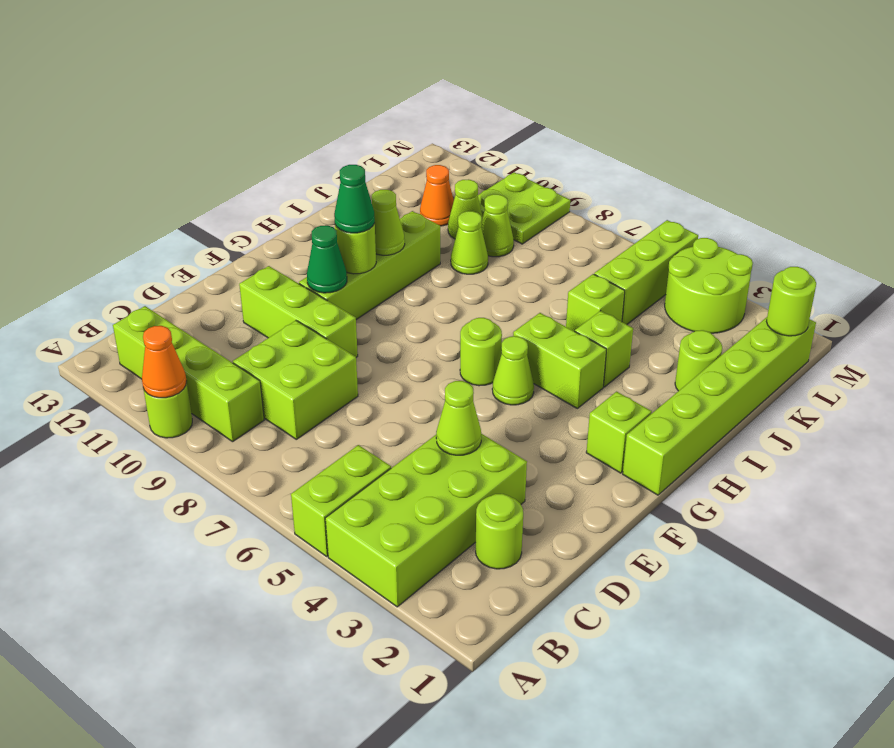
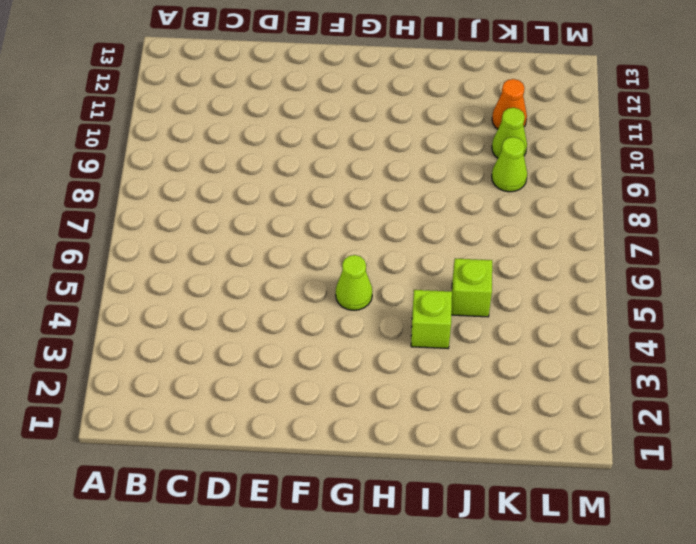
none -> lime brick A3:D4 level 1
none -> lime brick A5:B5 level 1
none -> lime round brick A10 level 1
none -> lime brick B9:B12 level 1

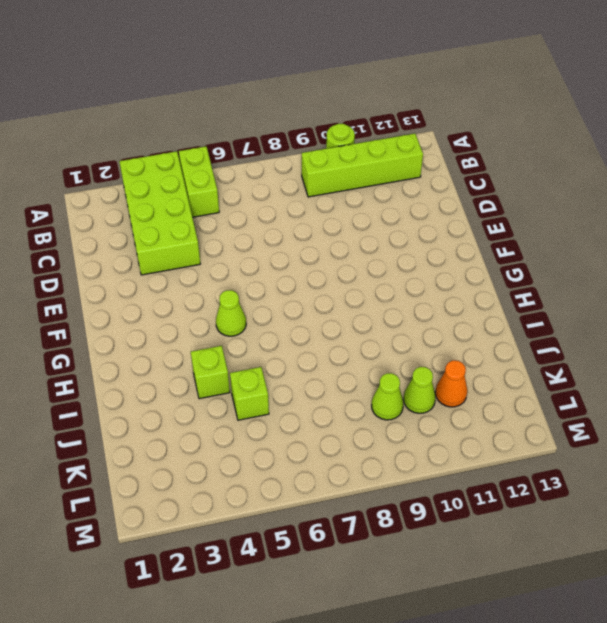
none -> lime round brick C2 level 1
none -> lime brick C8:D9 level 1
none -> lime brick E9:E11 level 1
none -> lime brick F10:I10 level 1

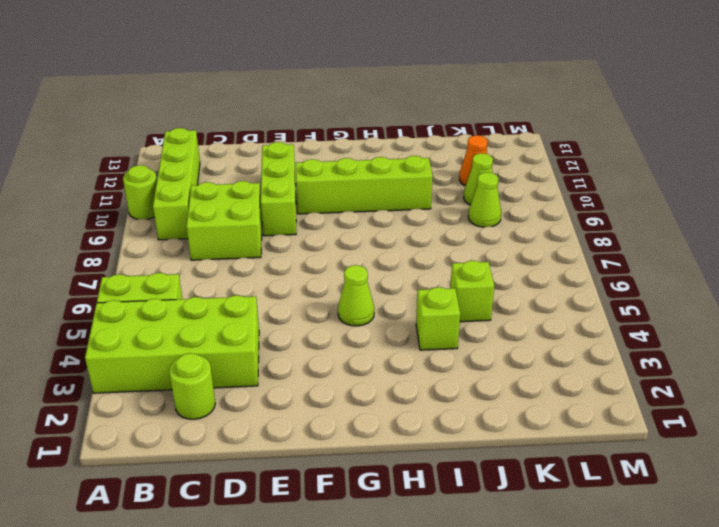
none -> lime brick G1:L1 level 1
none -> lime brick G2 level 1
none -> lime round brick G6 level 1
none -> lime brick H4:H5 level 1

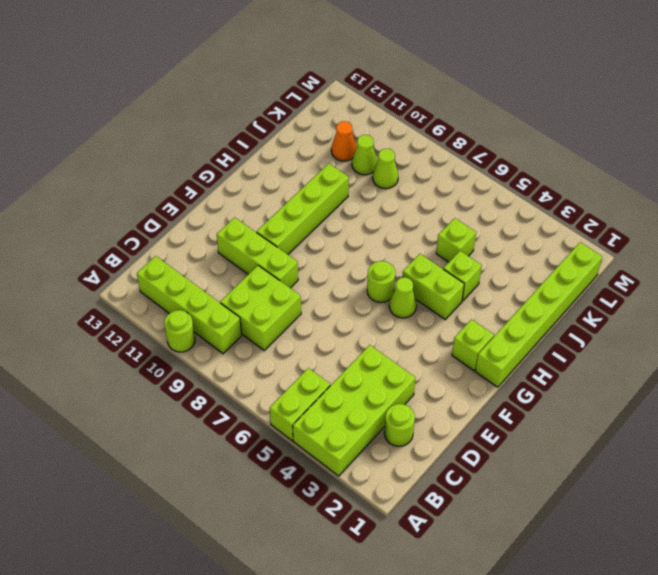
none -> lime round brick J2 level 1
none -> lime cone J9 level 1
none -> lime brick K5:M5 level 1
none -> lime round brick L3:M4 level 1

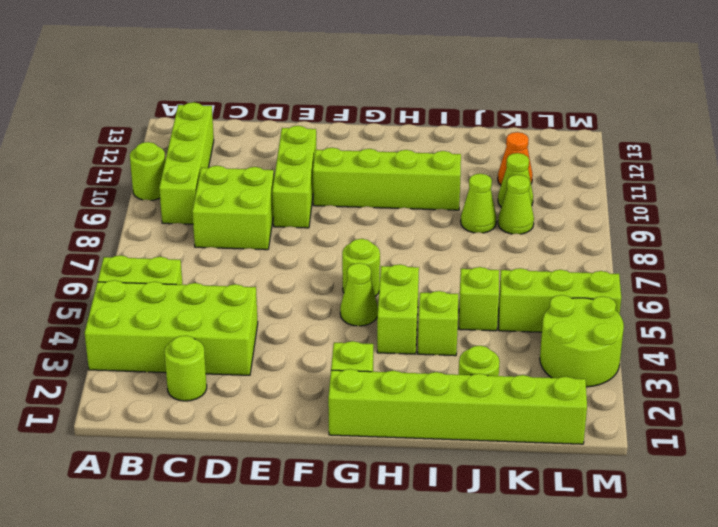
none -> lime plate L9:M10 level 1
none -> orange cone A10 level 2
none -> lime cone D4 level 2
none -> green cone F10 level 2

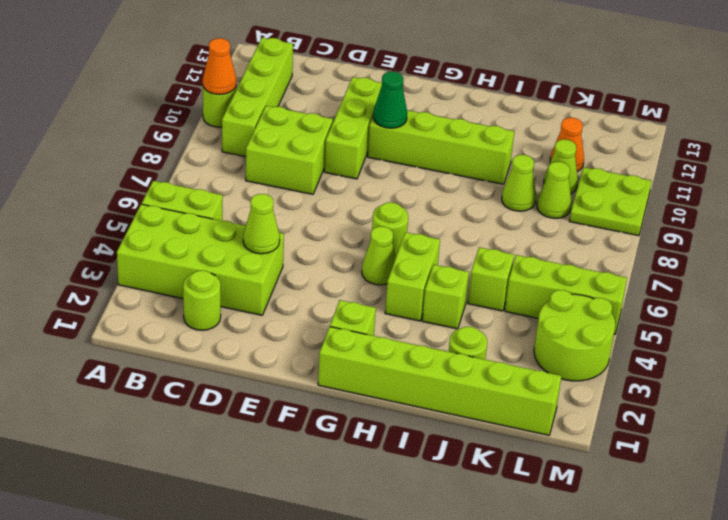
none -> lime round brick G10 level 2
none -> lime cone H10 level 2
none -> lime round brick L1 level 2
none -> green cone G10 level 3

